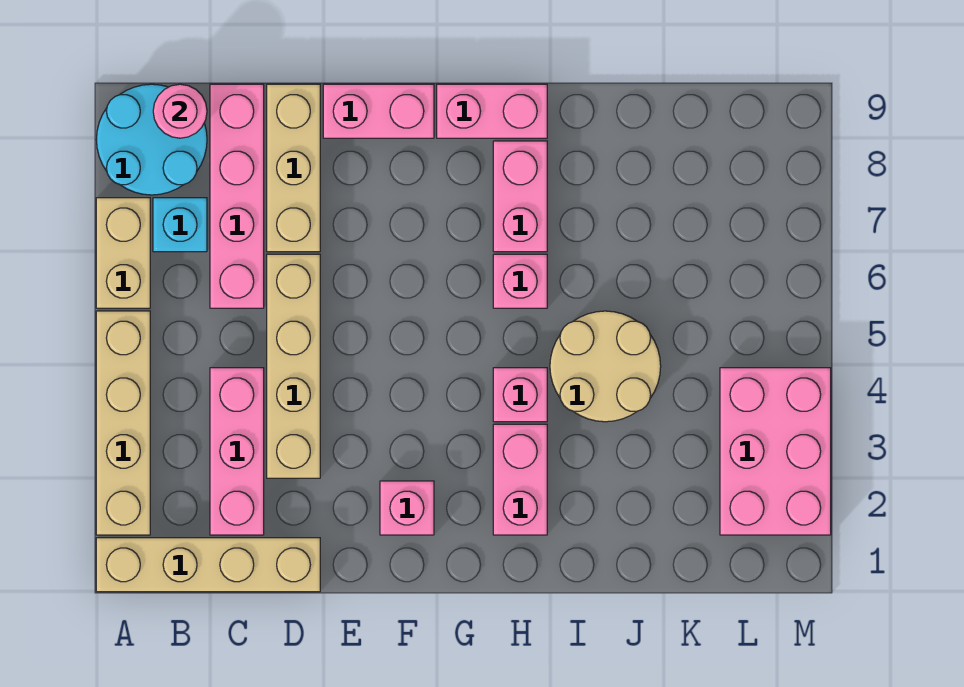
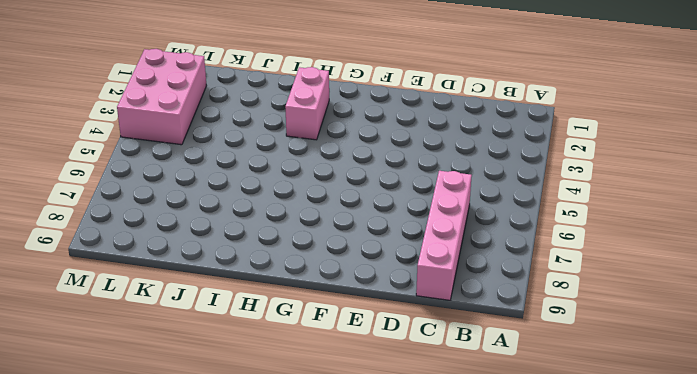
none -> tan brick A1:D1 level 1
none -> tan brick A2:A5 level 1
none -> tan brick A6:A7 level 1

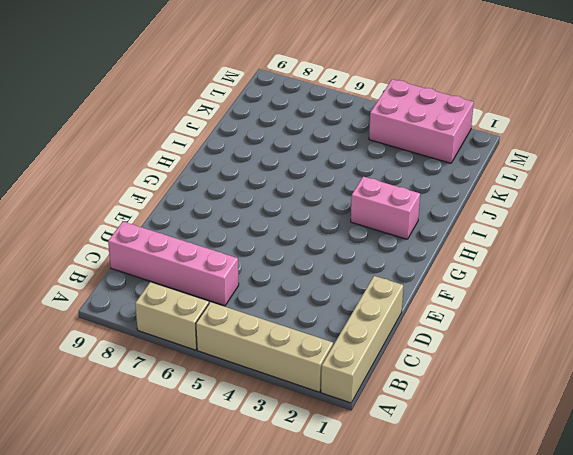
none -> cyan round brick A8:B9 level 1
none -> cyan brick B7 level 1
none -> pink brick C2:C4 level 1

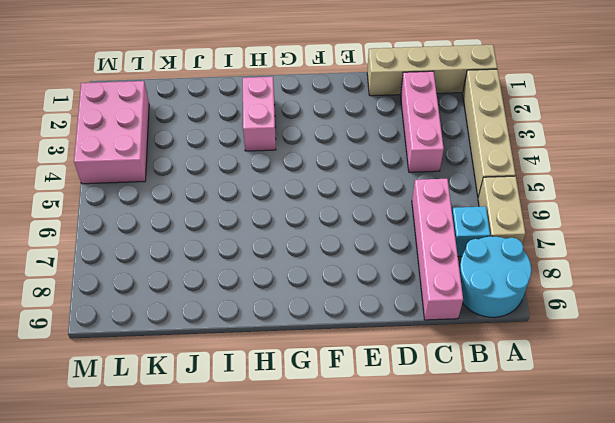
none -> tan brick D3:D6 level 1
none -> tan brick D7:D9 level 1
none -> pink brick E9:F9 level 1

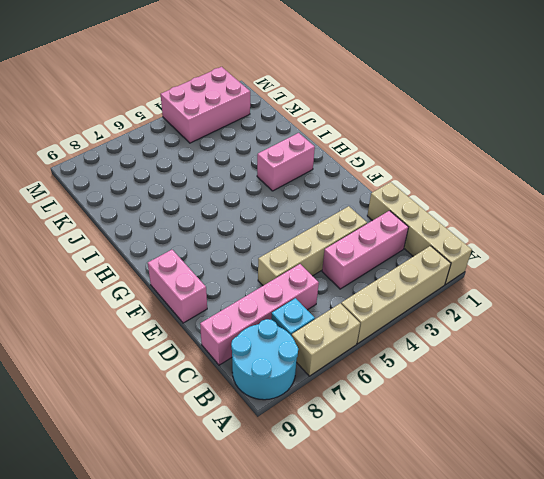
none -> tan brick D7:D9 level 1
none -> pink brick F2 level 1
none -> pink brick G9:H9 level 1

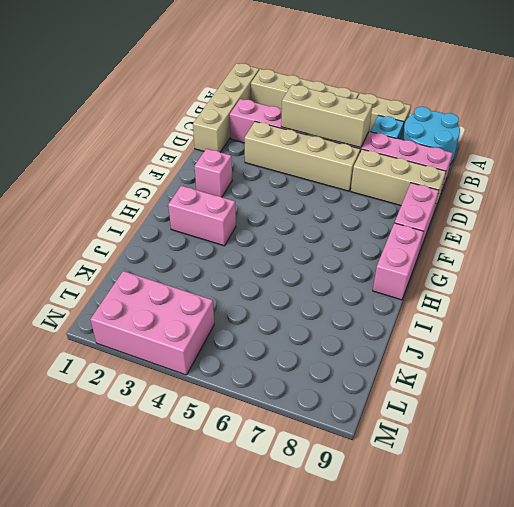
tan brick C4:C6 level 2 -> none
none -> pink brick H4 level 1
none -> pink brick H6 level 1
none -> pink brick H7:H8 level 1

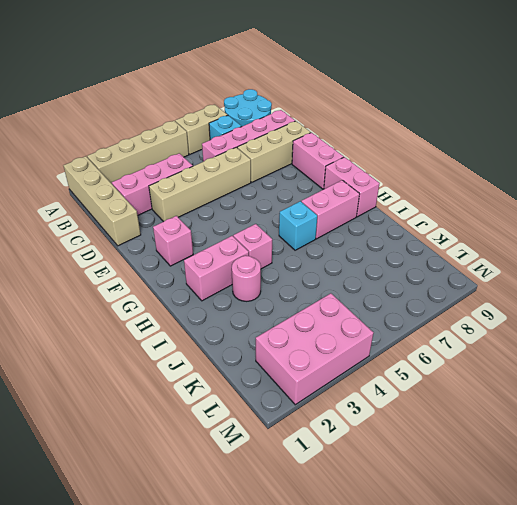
cyan brick H6 level 1 -> pink brick H6 level 1
pink round brick I3 level 1 -> pink round brick B9 level 2
none -> tan round brick I4:J5 level 1

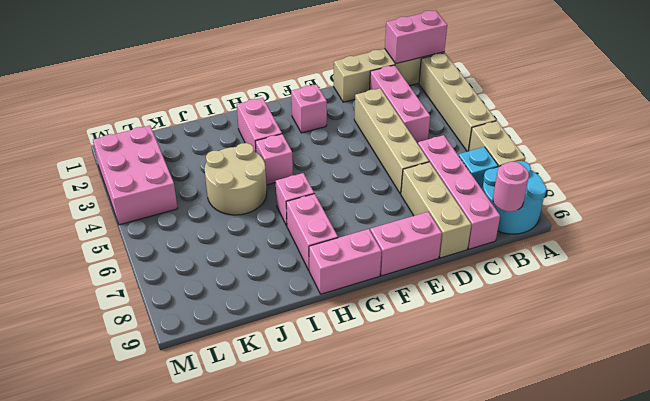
pink brick A1:B1 level 2 -> none

